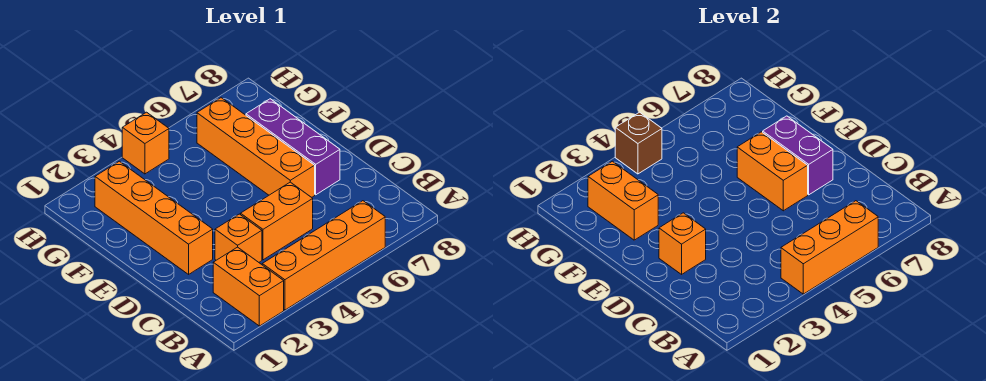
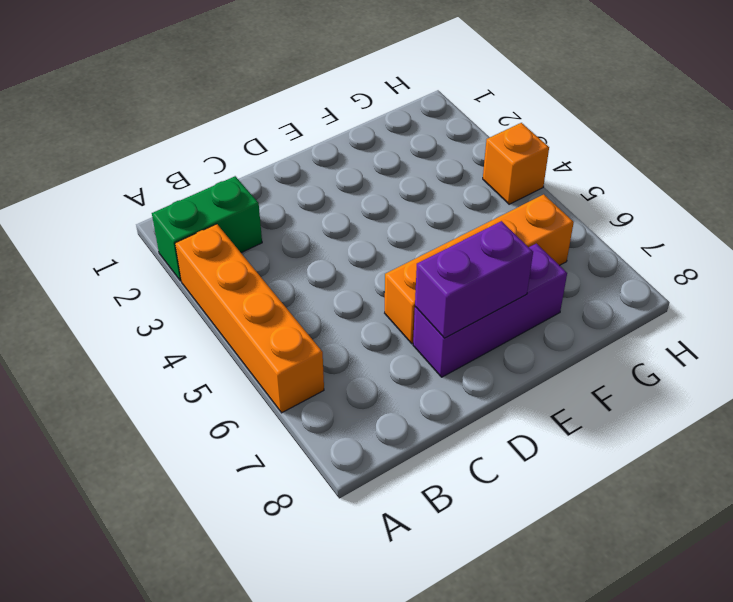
green brick A2:B2 level 1 -> orange brick A2:B2 level 1
none -> orange brick C3 level 1
none -> orange brick C4:C5 level 1
none -> orange brick D2:G2 level 1

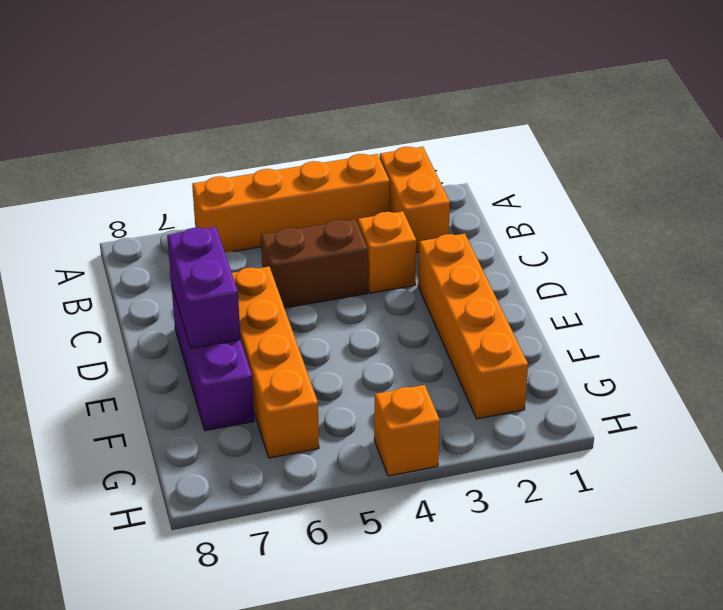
brown brick C4:C5 level 1 -> orange brick C4:C5 level 1
none -> orange brick A4:A6 level 2
none -> orange brick D2 level 2
none -> orange brick D6:E6 level 2

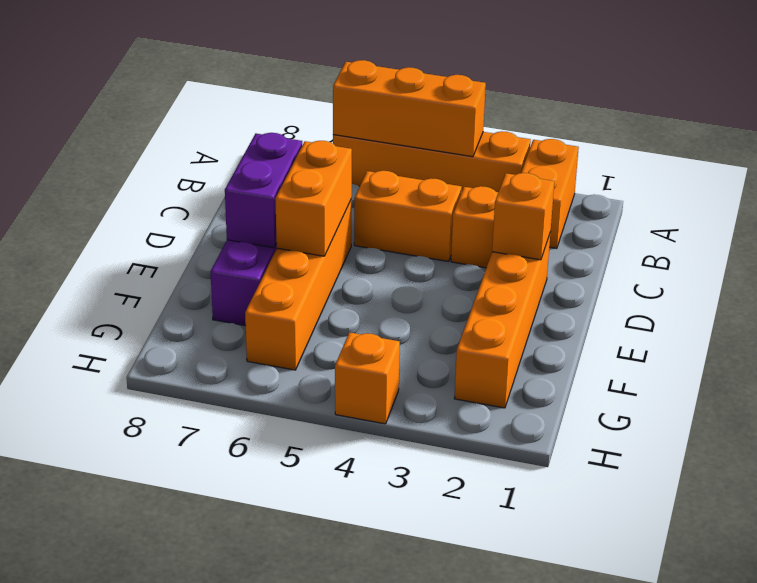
none -> orange brick F2:G2 level 2
none -> brown brick H4 level 2

